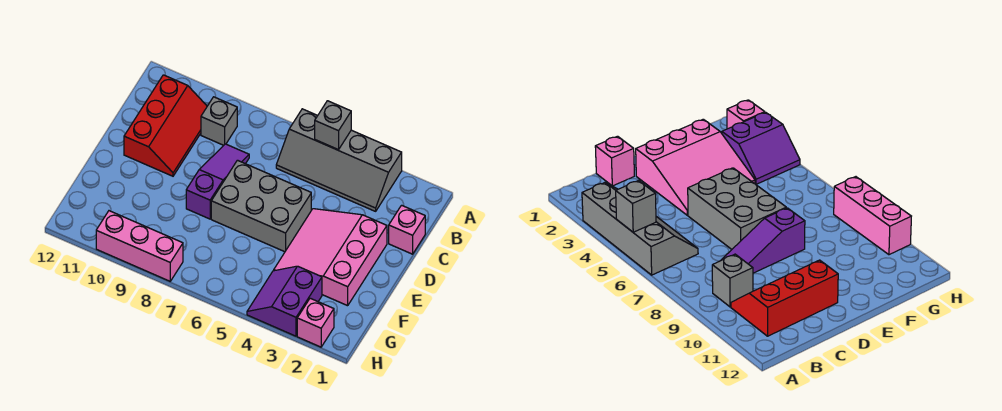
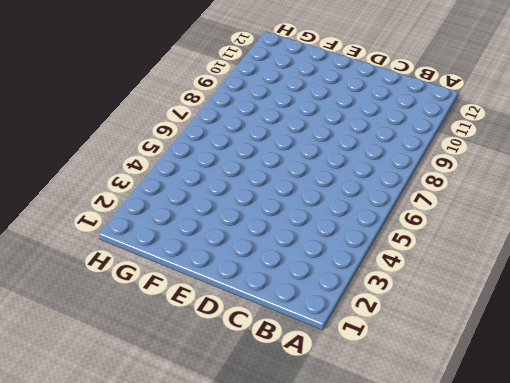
none -> grey slope A3:B6 level 1 top A
none -> grey brick B9 level 1

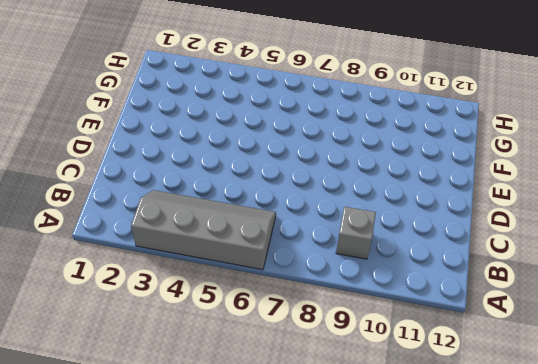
none -> red slope B10:D11 level 1 top 11
none -> pink brick C1 level 1

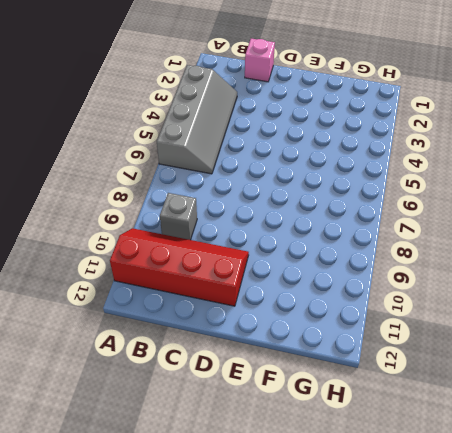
red slope A10:D11 level 1 top 11 -> red slope B10:D11 level 1 top 11
none -> purple slope C8:E8 level 1 top E
none -> pink slope D2:F4 level 1 top 2

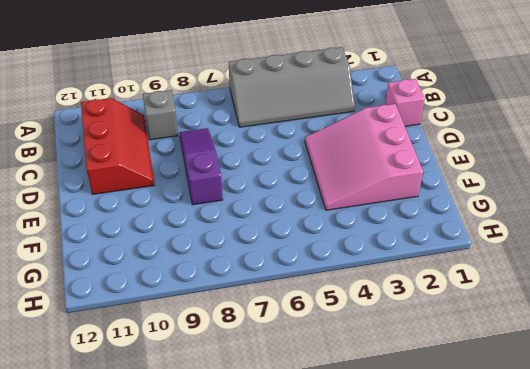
none -> grey brick D5:E7 level 1
none -> purple slope G3:H4 level 1 top 3

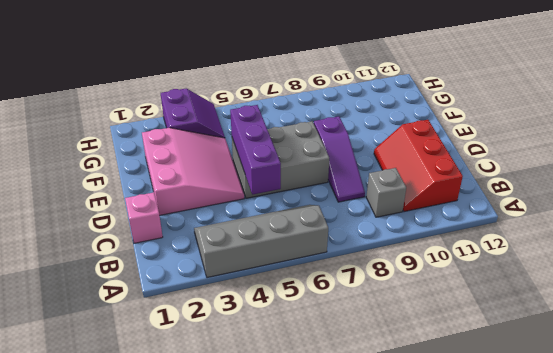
purple brick C5:E5 level 2 -> none
none -> pink brick H2 level 1
none -> pink brick H8:H10 level 1

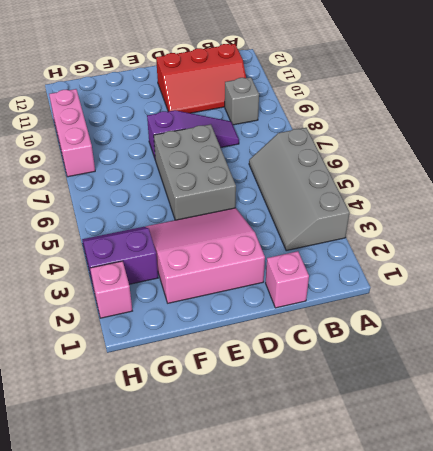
none -> grey brick A5 level 2

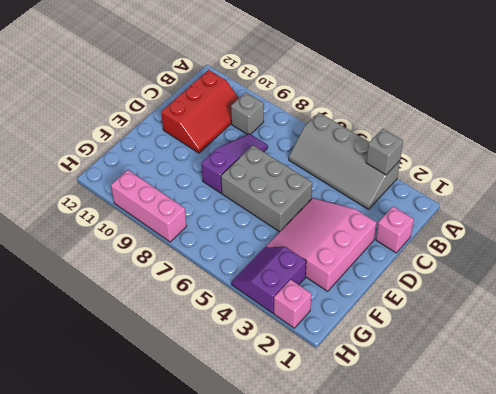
grey brick A3 level 2 -> grey brick A5 level 2

